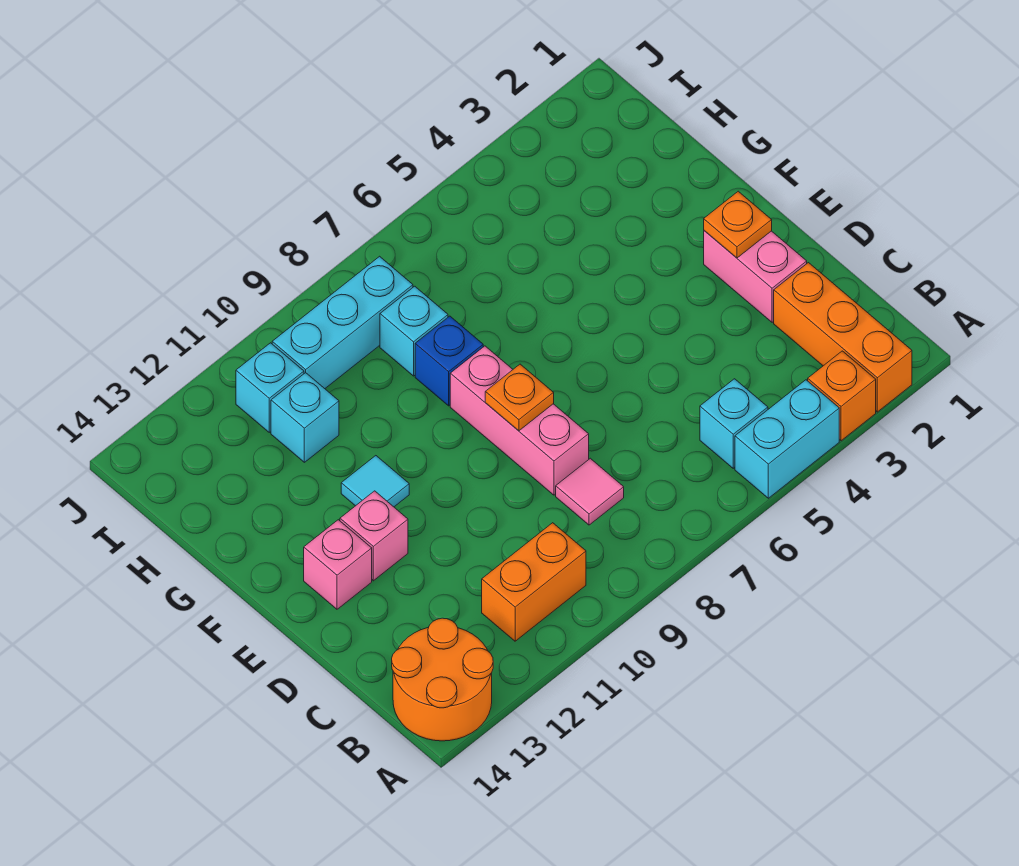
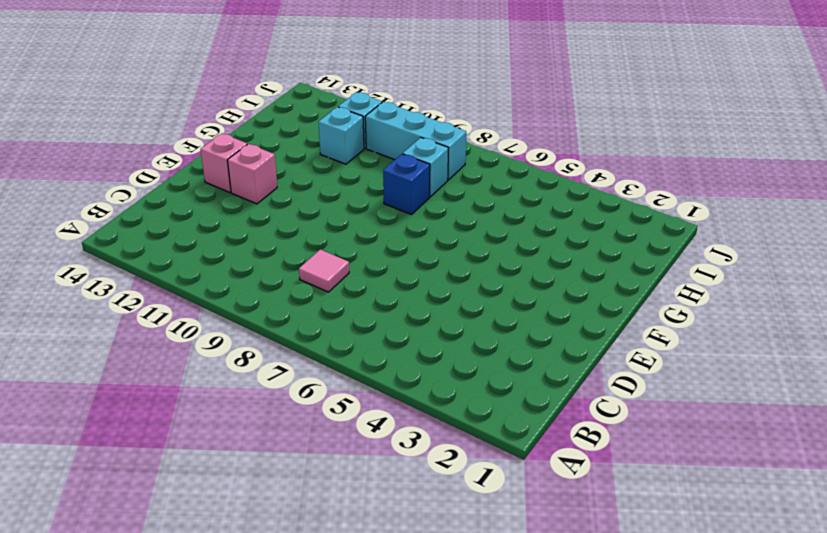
none -> orange brick A2:C2 level 1
none -> orange brick A3 level 1
none -> cyan brick A4:A5 level 1

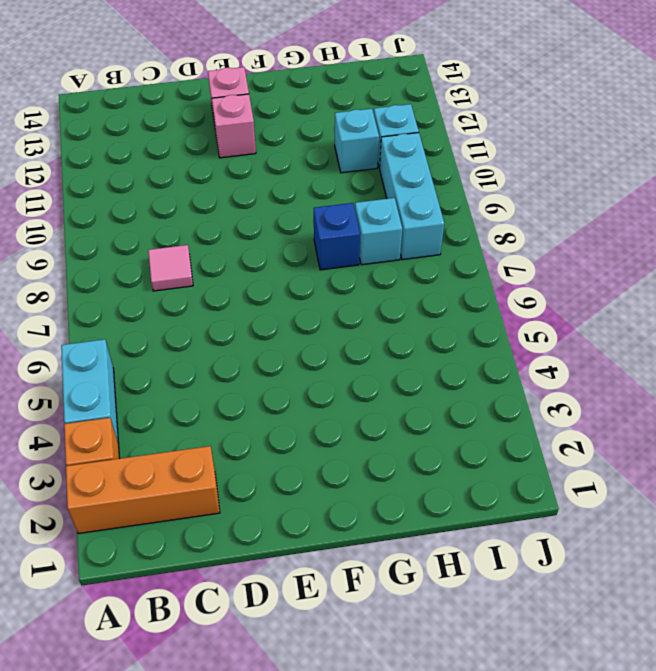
none -> orange round brick A13:B14 level 1
none -> cyan brick B5 level 1
none -> orange brick B10:B11 level 1

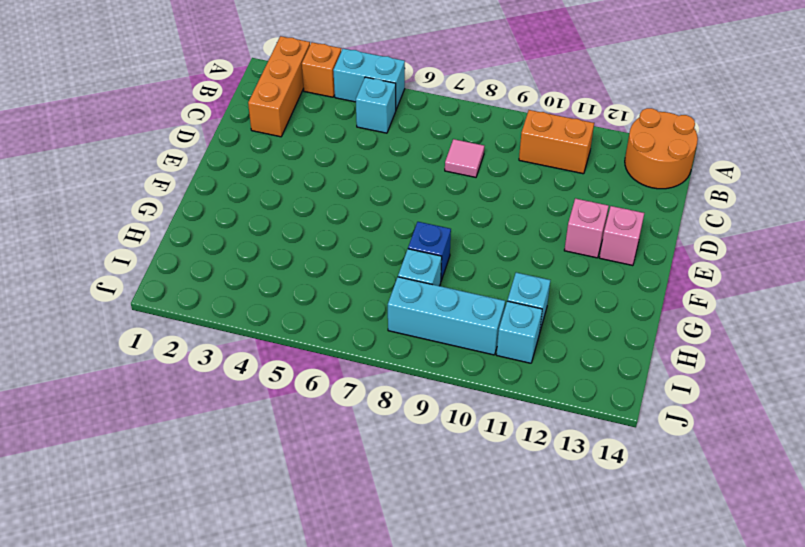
none -> pink brick D2:E2 level 1
none -> pink brick D8:F8 level 1
none -> cyan tile F11 level 1

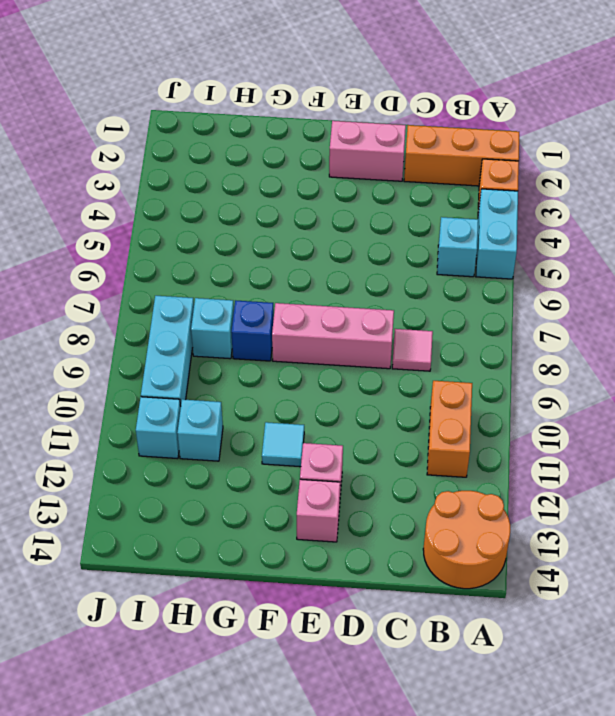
none -> orange plate E2 level 2
none -> orange plate E8 level 2

